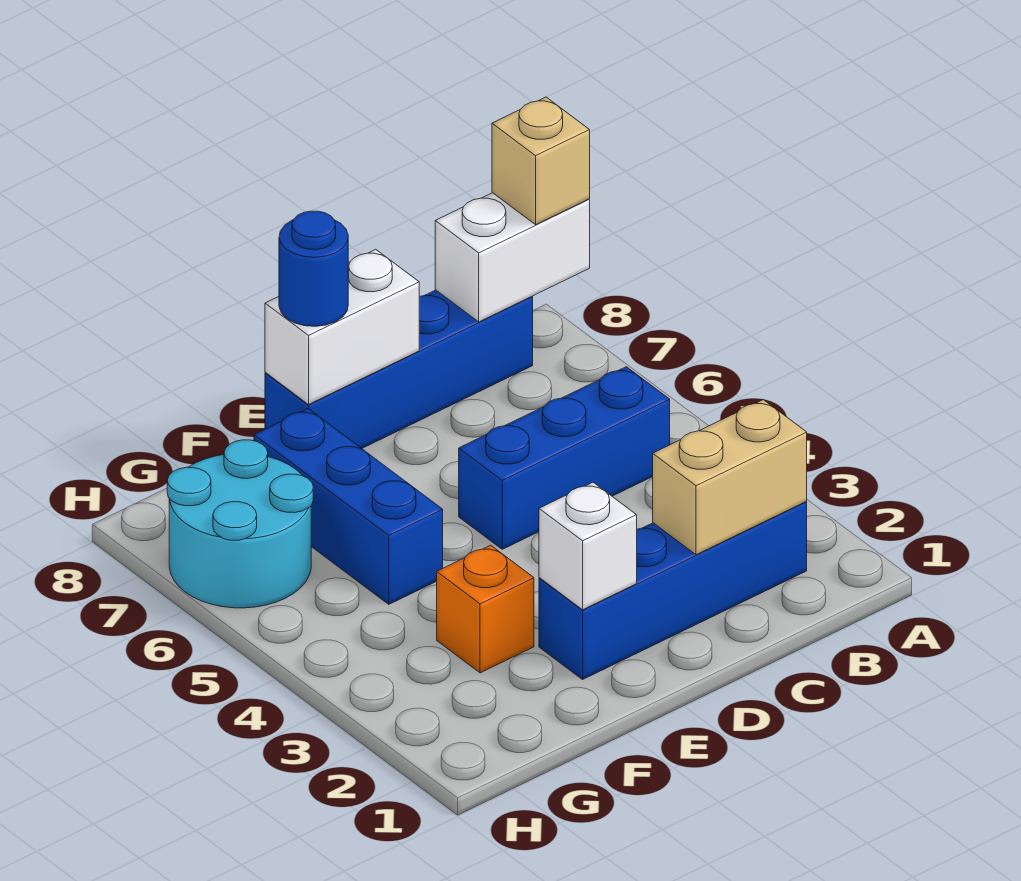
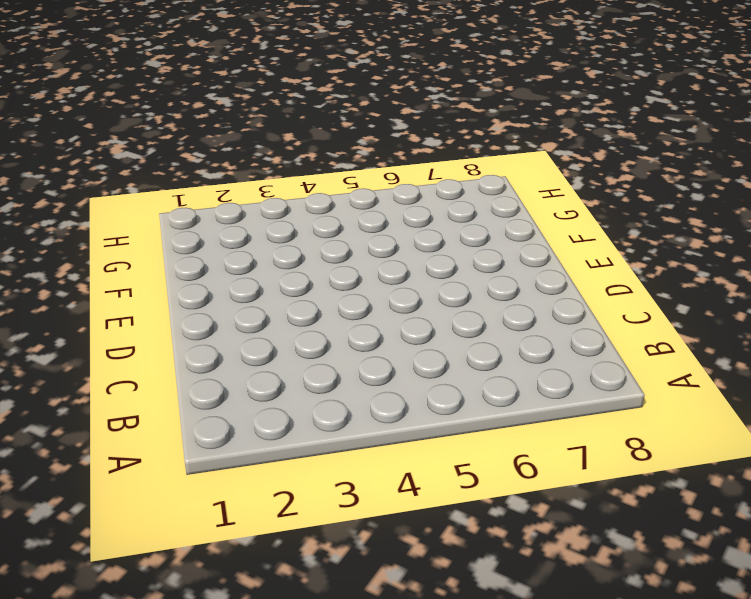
none -> blue brick B2:E2 level 1
none -> blue brick B5:D5 level 1
none -> blue brick B8:E8 level 1

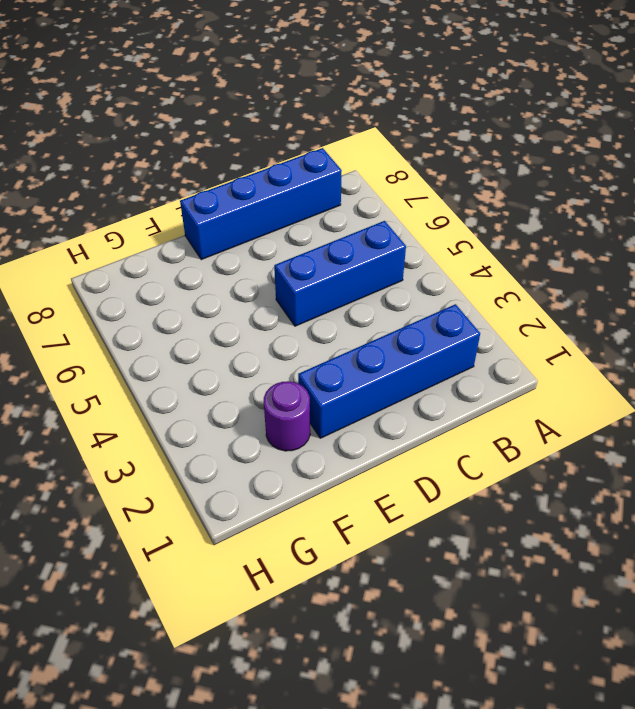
purple round brick F2 level 1 -> none
none -> orange brick F3 level 1
none -> blue brick F5:F7 level 1
none -> cyan round brick G6:H7 level 1

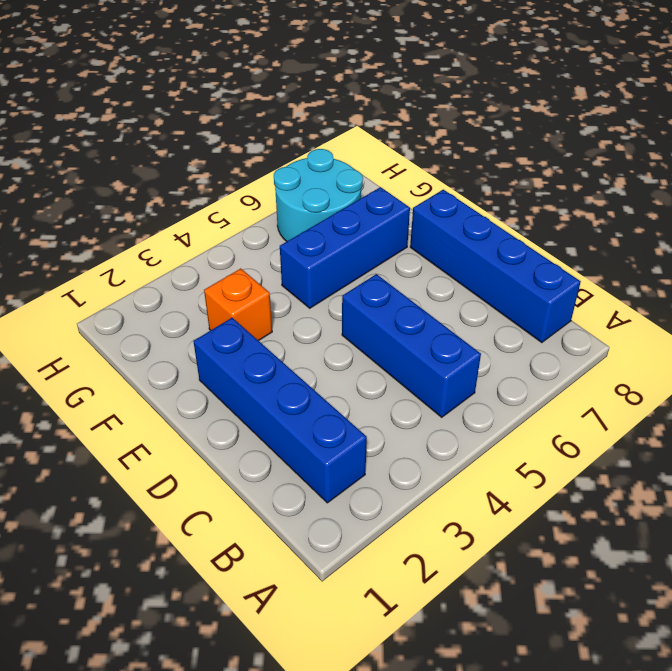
none -> white brick A8:B8 level 2
none -> tan brick B2:C2 level 2
none -> white brick D8:E8 level 2

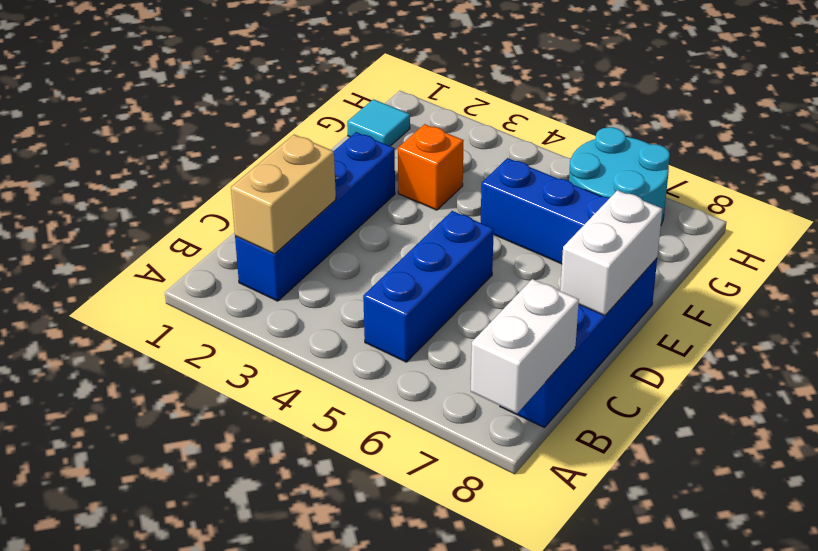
cyan tile G1 level 1 -> none
none -> white brick E2 level 2
none -> tan brick A8 level 3
none -> blue round brick E8 level 3

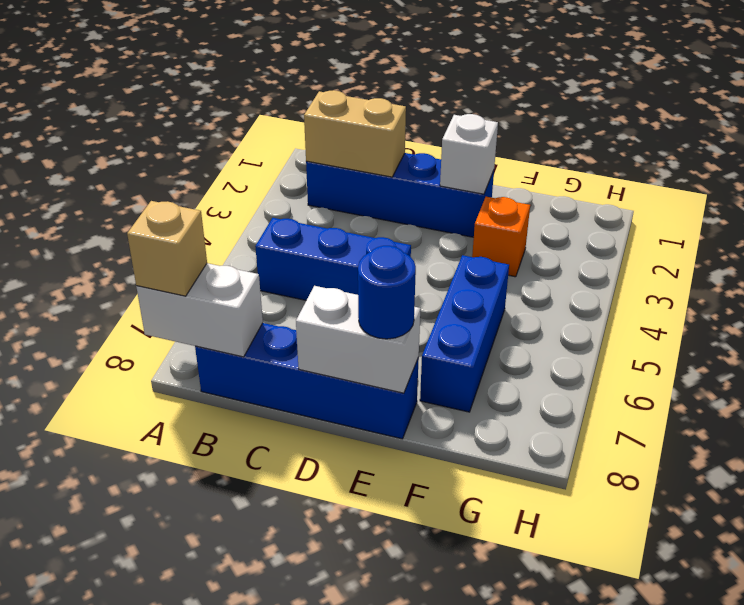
none -> cyan round brick G6:H7 level 1

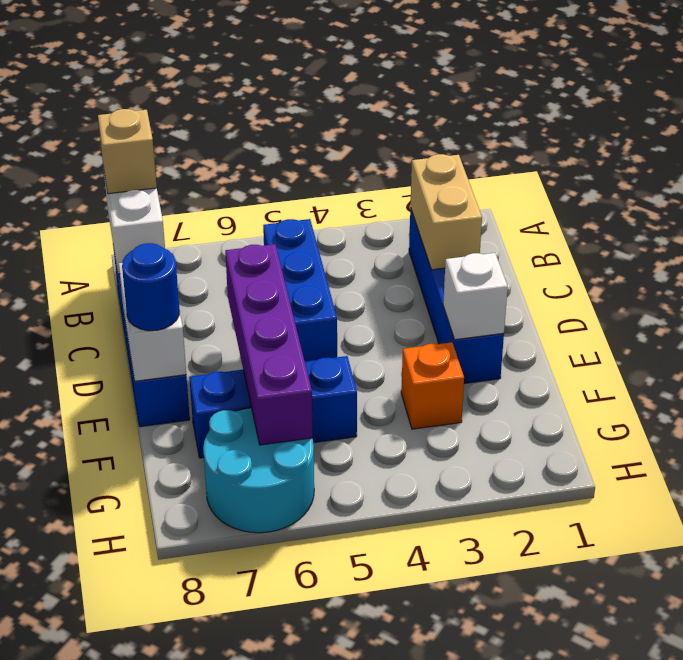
purple brick D6:G6 level 2 -> none

